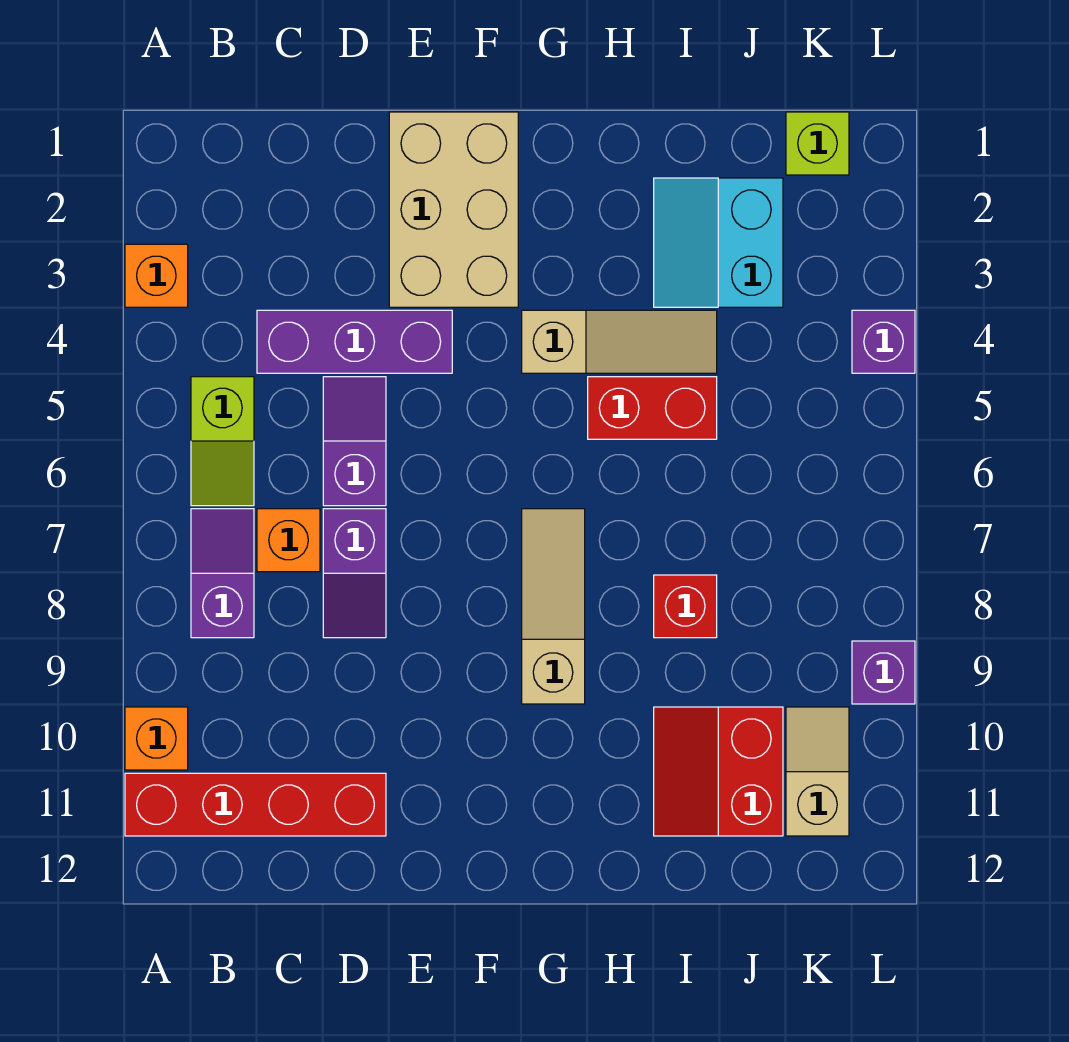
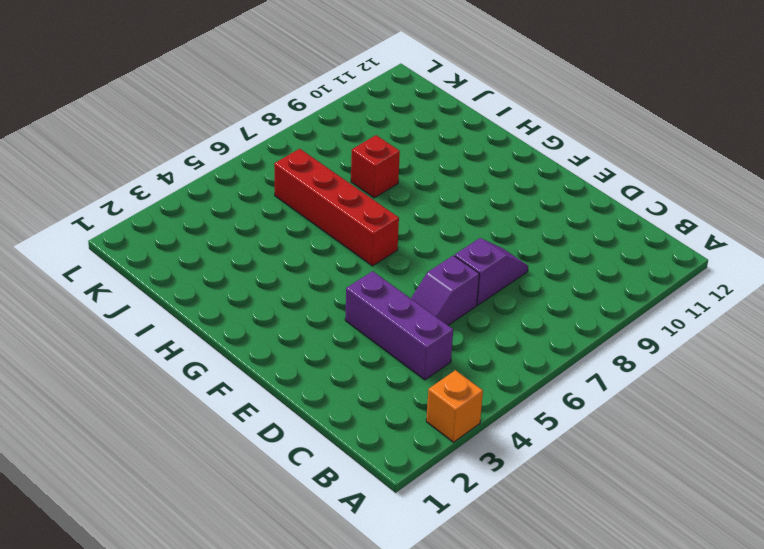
red brick G6:J6 level 1 -> red brick A11:D11 level 1
none -> orange brick A10 level 1
none -> lime slope B5:B6 level 1 top 5
none -> purple slope B7:B8 level 1 top 8

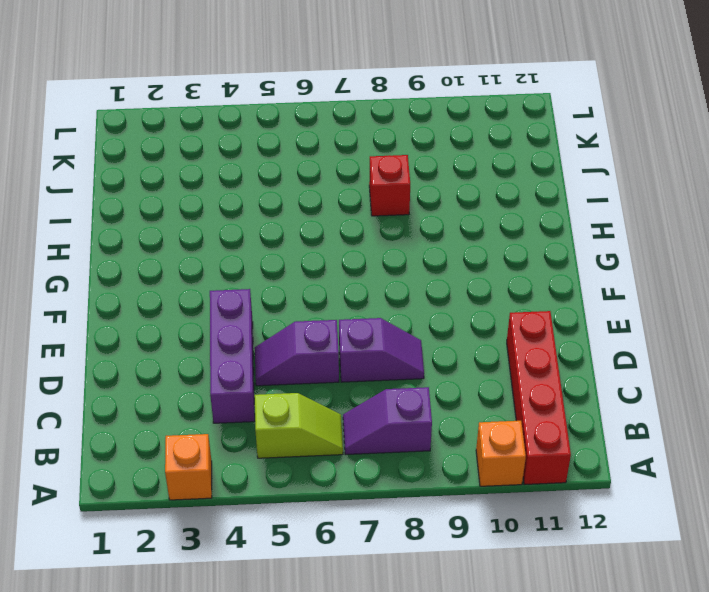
none -> orange brick C7 level 1
none -> tan brick E1:F3 level 1
none -> tan slope G4:I4 level 1 top G

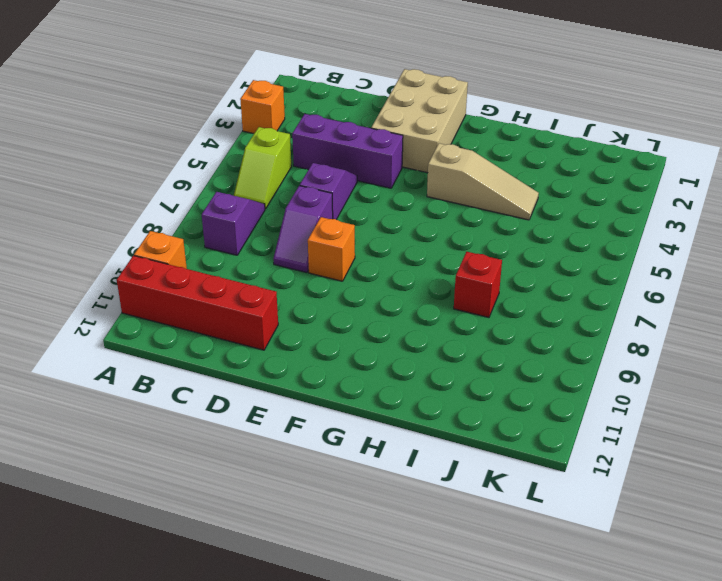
orange brick E8 level 1 -> orange brick C7 level 1
none -> tan slope G7:G9 level 1 top 9
none -> red brick H5:I5 level 1
none -> cyan slope I2:J3 level 1 top J

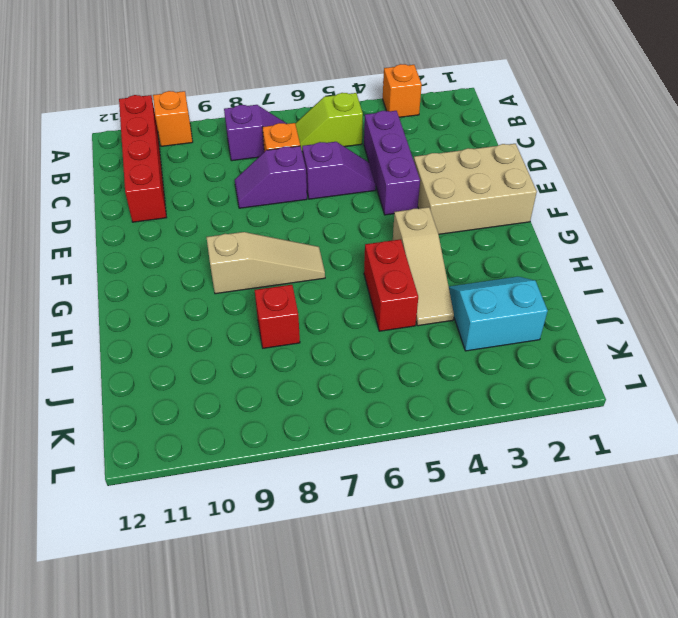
none -> red slope I10:J11 level 1 top J
none -> lime brick K1 level 1
none -> tan slope K10:K11 level 1 top 11

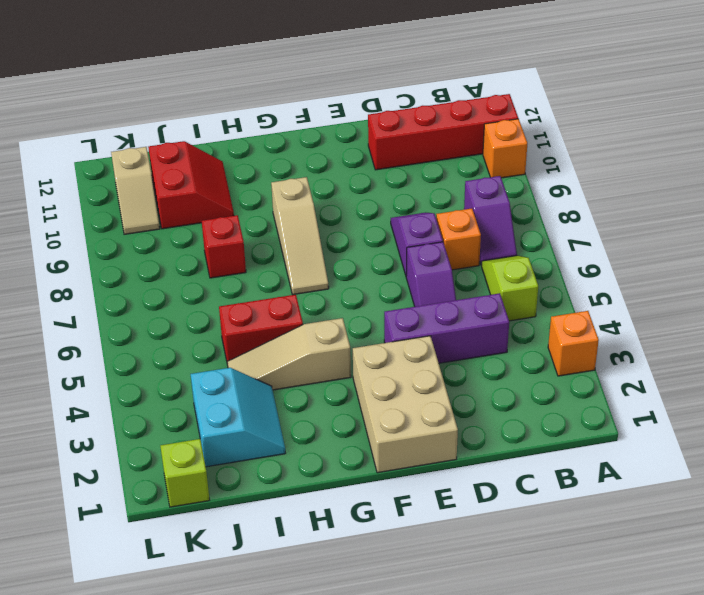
none -> purple brick L4 level 1
none -> purple brick L9 level 1

